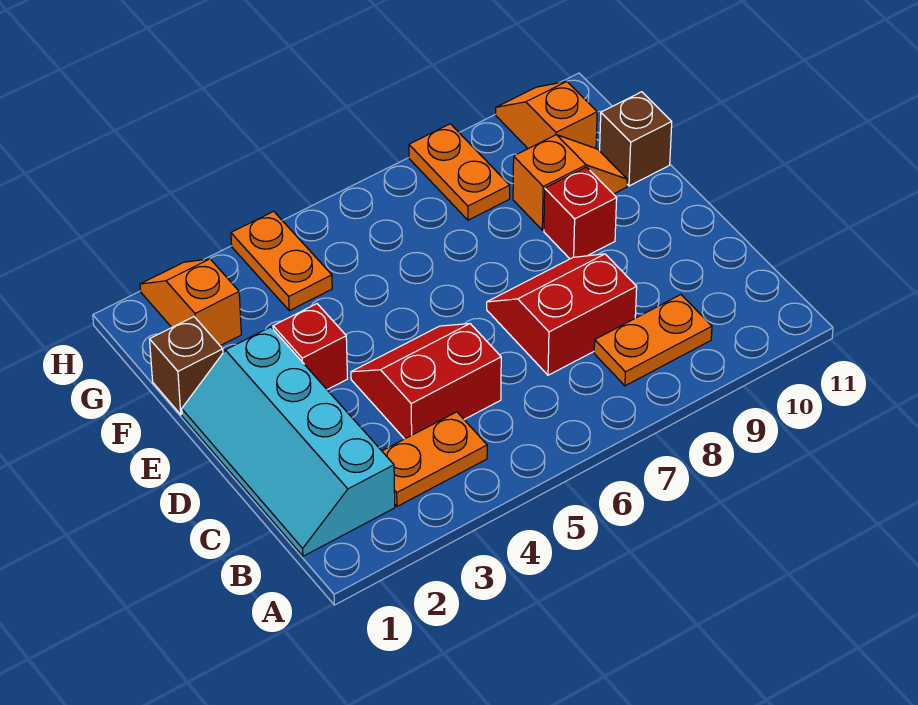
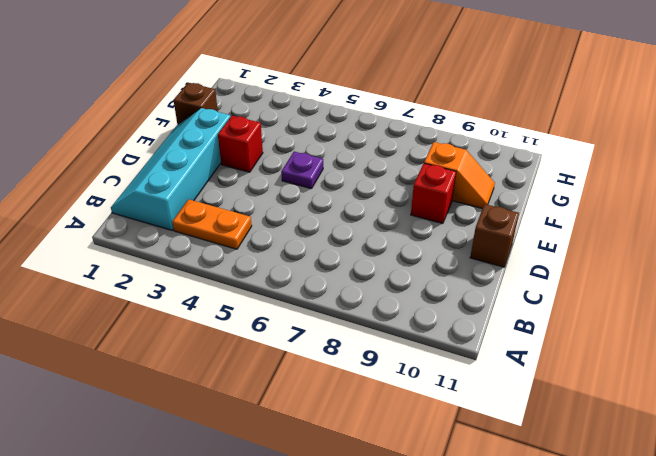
brown brick D11 level 1 -> brown brick F11 level 1
purple plate E5 level 1 -> none
none -> orange plate B8:B9 level 1
none -> red slope C4:D5 level 1 top C
none -> red slope C7:D8 level 1 top C

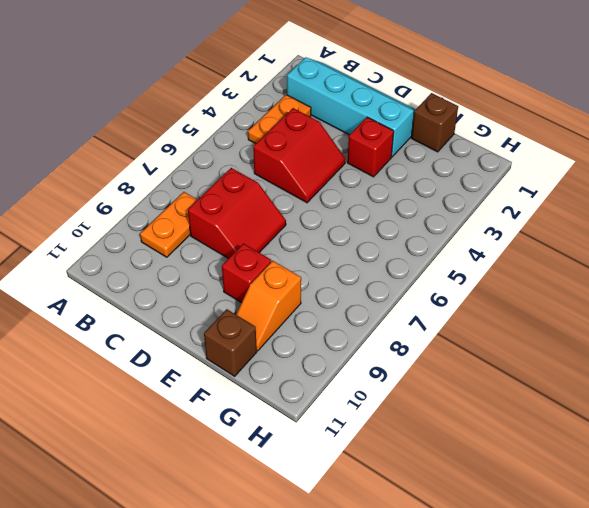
none -> orange slope G2:H2 level 1 top G
none -> orange plate G4:H4 level 1
none -> orange plate G8:H8 level 1

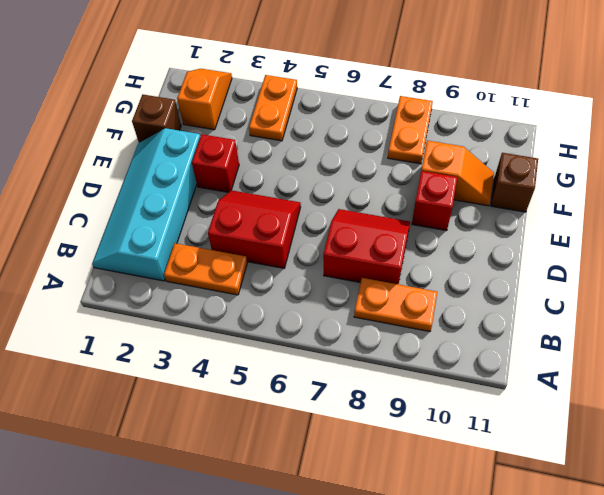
none -> orange slope G10:H10 level 1 top G

